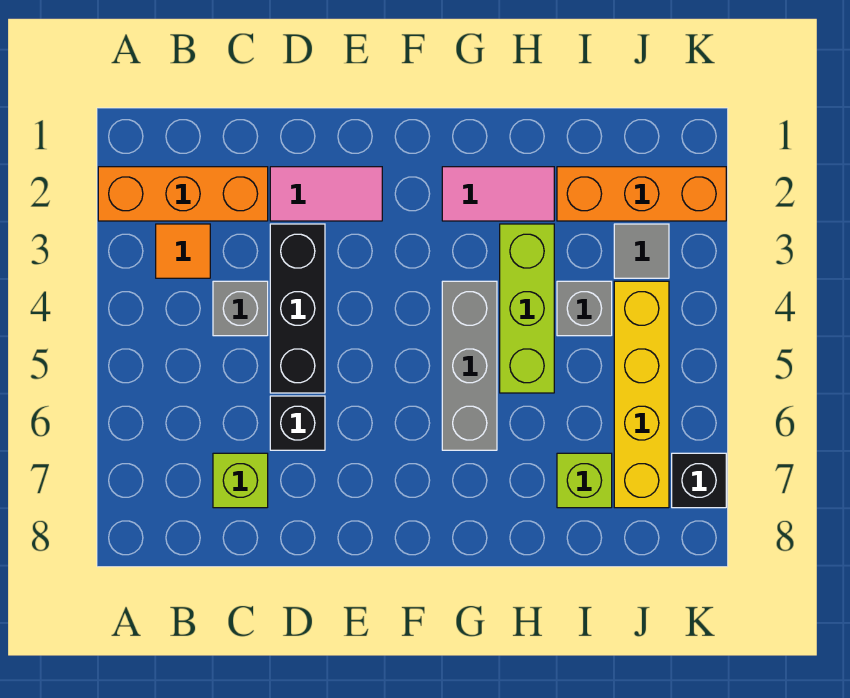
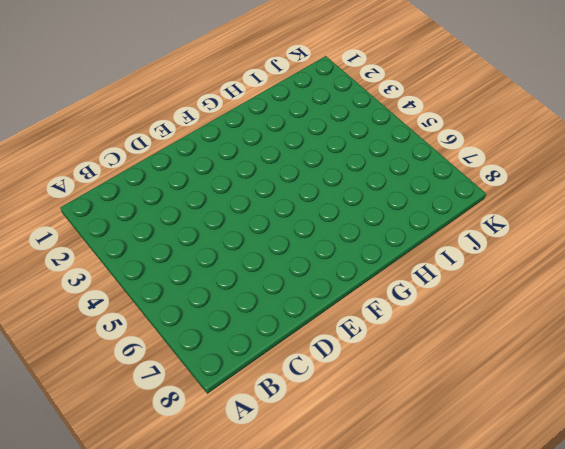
none -> orange brick A2:C2 level 1
none -> orange tile B3 level 1
none -> grey brick C4 level 1

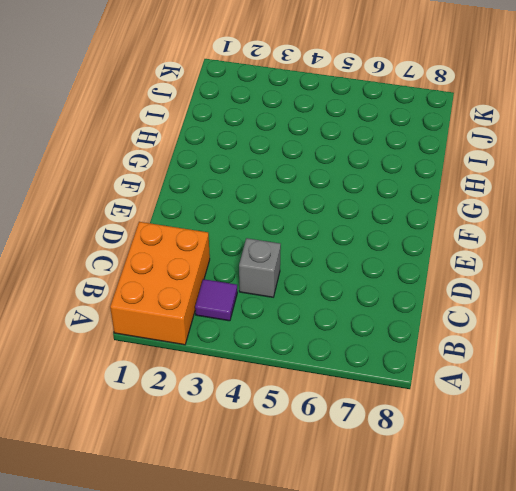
orange brick A1:C2 level 1 -> orange brick A2:C2 level 1
purple tile B3 level 1 -> orange tile B3 level 1
none -> lime brick C7 level 1
none -> pink tile D2:E2 level 1
none -> black brick D3:D5 level 1

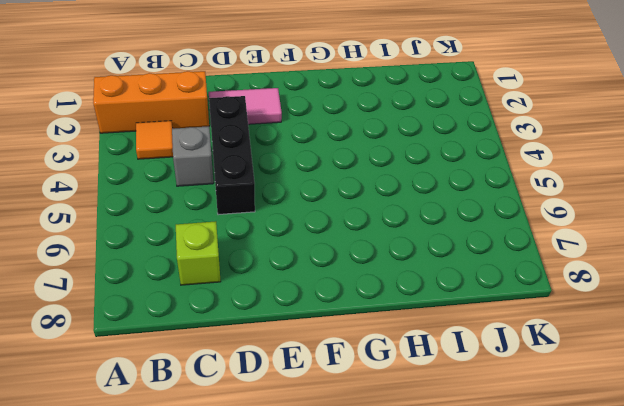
none -> black brick D6 level 1
none -> pink tile G2:H2 level 1
none -> grey brick G4:G6 level 1

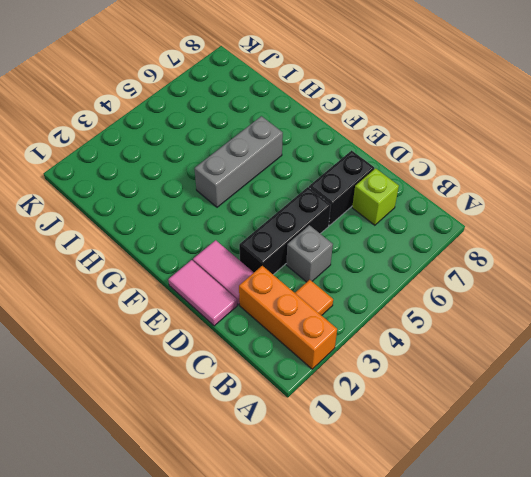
pink tile D1:E1 level 1 -> pink tile G2:H2 level 1
black brick D6:D7 level 1 -> black brick D6 level 1
none -> lime brick H3:H5 level 1
none -> orange brick I2:K2 level 1
none -> grey brick I4 level 1

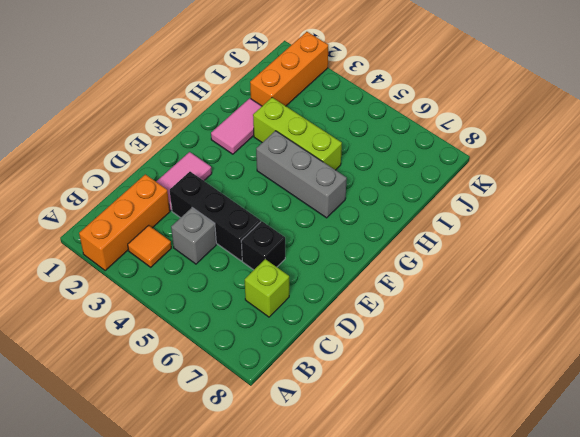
none -> grey brick I4 level 1
none -> lime brick I7 level 1
none -> grey tile J3 level 1

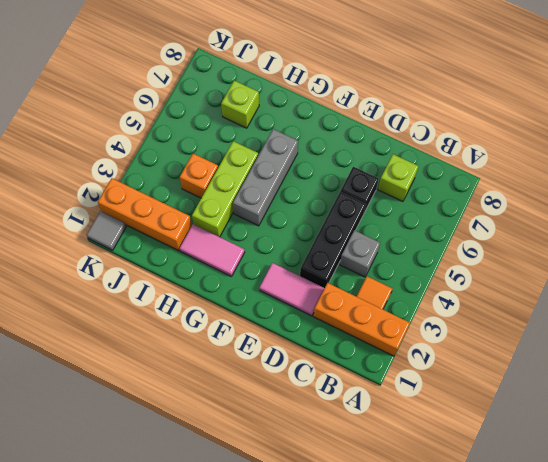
orange brick I4 level 1 -> grey brick I4 level 1
grey tile K1 level 1 -> grey tile J3 level 1
none -> yellow brick J4:J7 level 1
none -> black brick K7 level 1

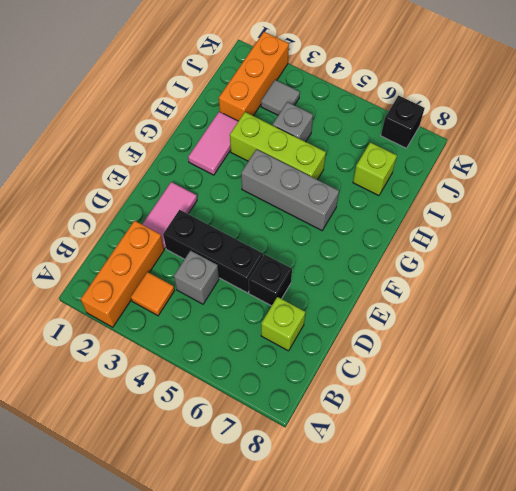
none -> yellow brick J4:J7 level 1

